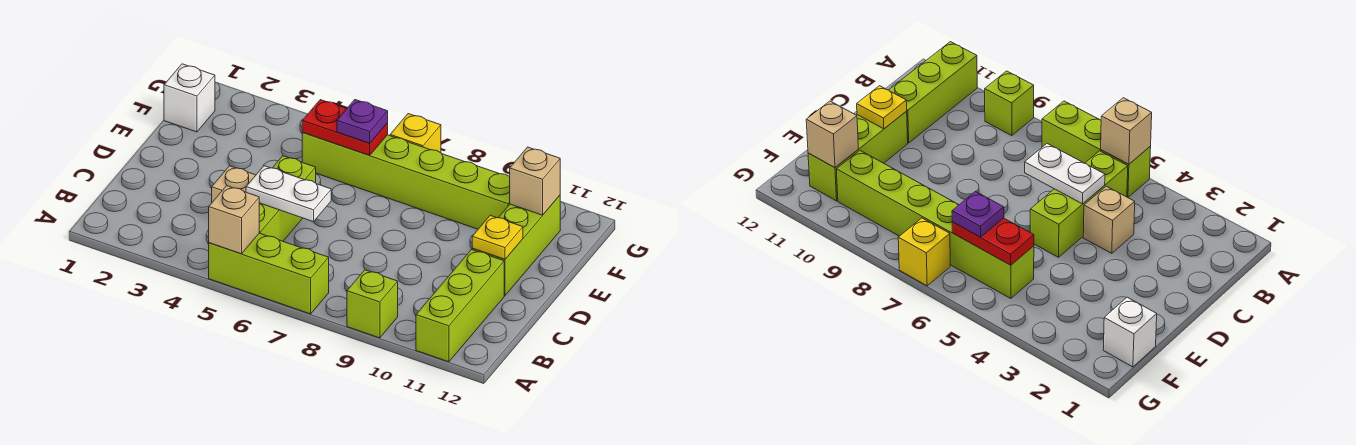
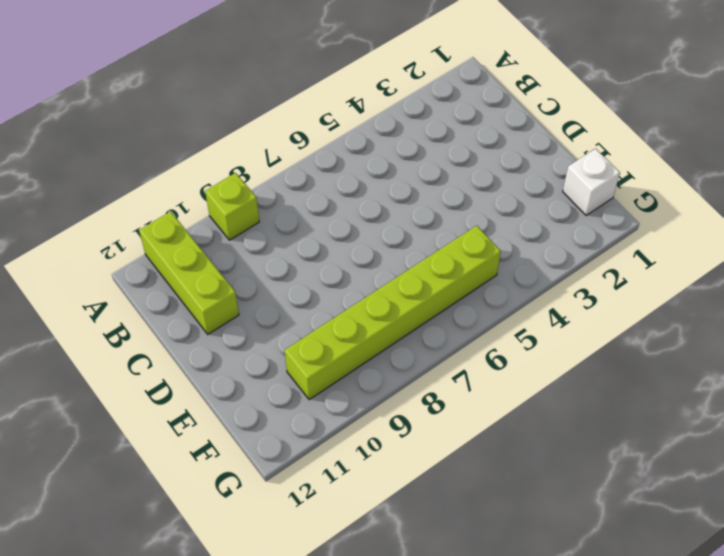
none -> lime brick A5:A7 level 1
none -> lime brick B5:D5 level 1
none -> tan brick C4 level 1

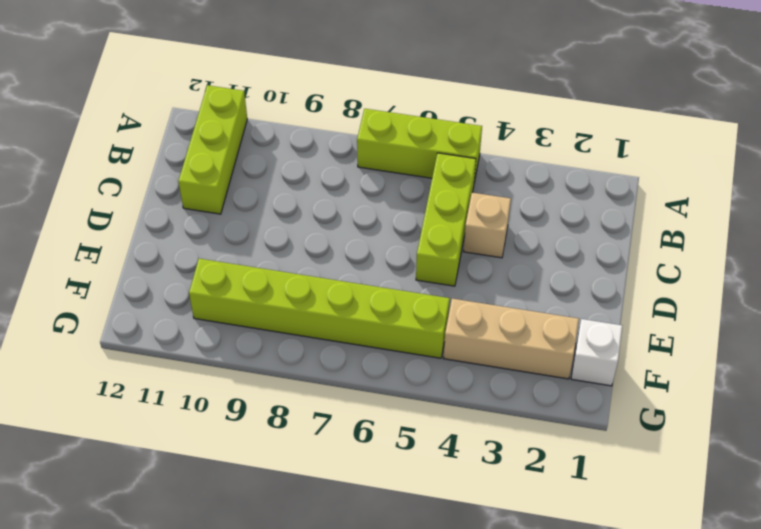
tan brick F2:F4 level 1 -> none
none -> lime brick A9 level 1
none -> lime brick D11:F11 level 1
none -> yellow brick G7 level 1

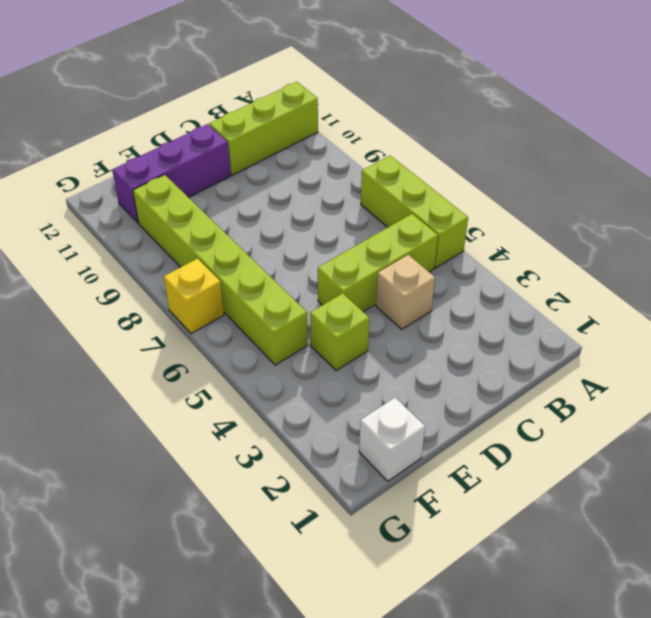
purple brick D11:F11 level 1 -> lime brick D11:F11 level 1
lime brick E4 level 1 -> lime brick A9 level 1
none -> tan brick A5 level 2
none -> white plate C5:C6 level 2
none -> yellow plate D11 level 2

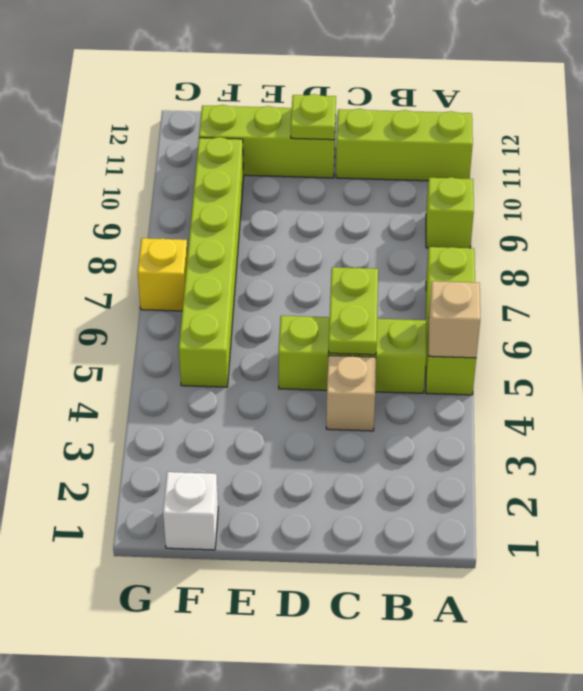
lime plate C5:C6 level 2 -> white plate C5:C6 level 2
lime plate D11 level 2 -> yellow plate D11 level 2
none -> red plate F5:F6 level 2
none -> tan brick F11 level 2
none -> purple plate F6 level 3

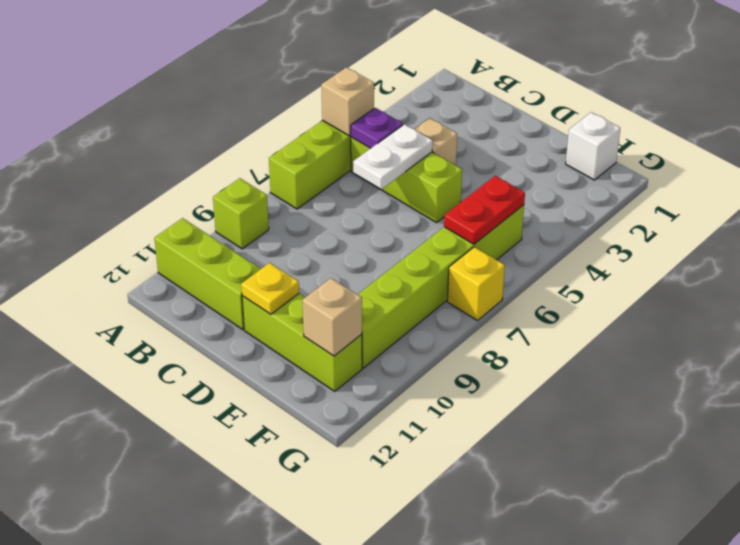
purple plate B5 level 2 -> purple plate F6 level 3

